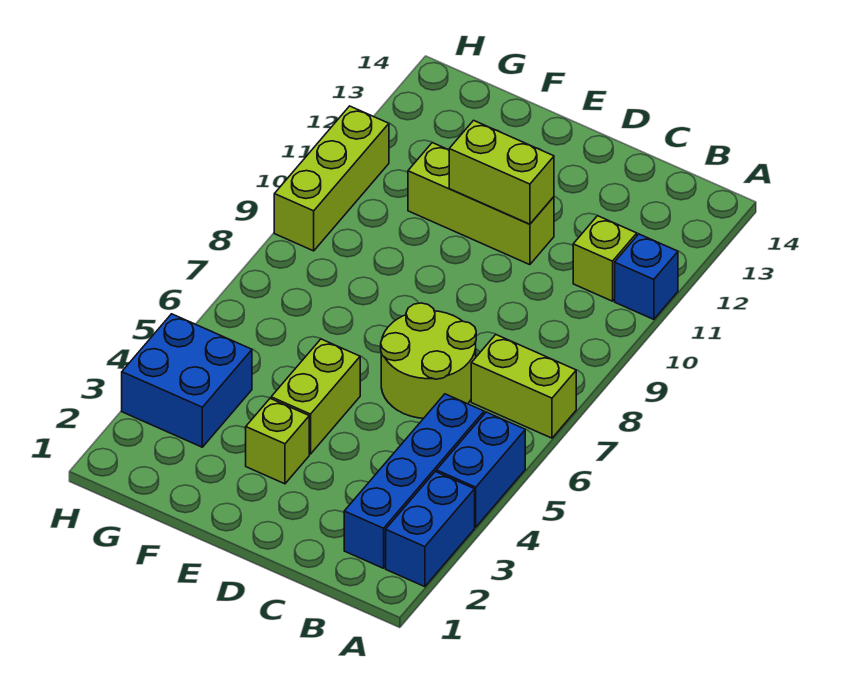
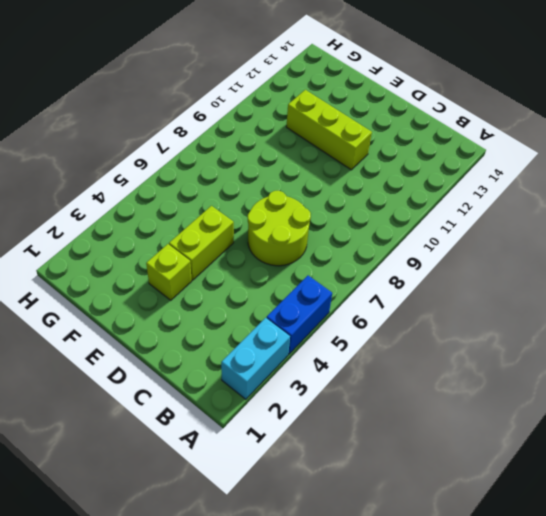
cyan brick A2:A3 level 1 -> blue brick A2:A3 level 1
none -> lime brick A7:B7 level 1
none -> blue brick A11 level 1
none -> blue brick B2:B5 level 1

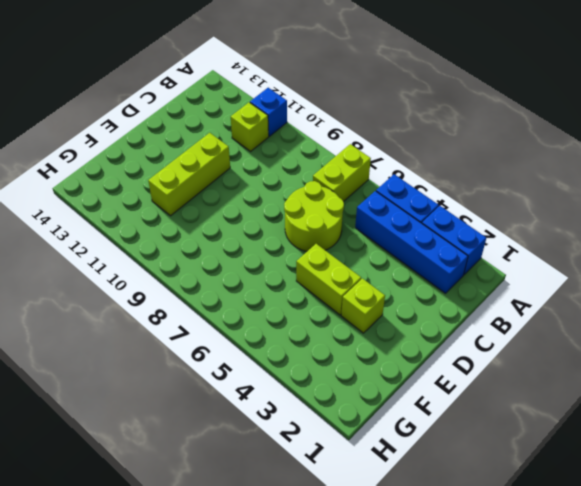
none -> blue brick G3:H4 level 1
none -> lime brick H9:H11 level 1
none -> lime brick D11:E11 level 2

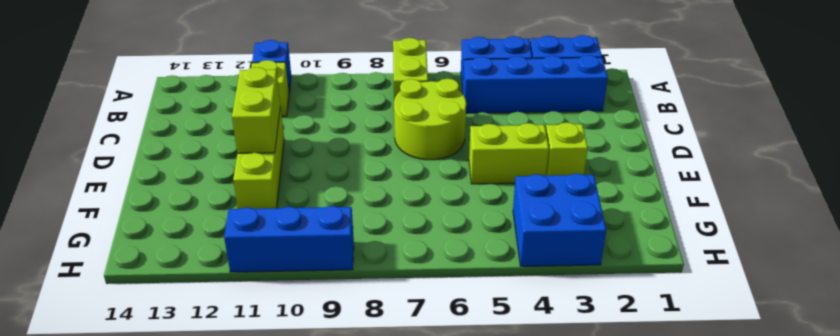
blue brick H9:H11 level 1 -> lime brick H9:H11 level 1

